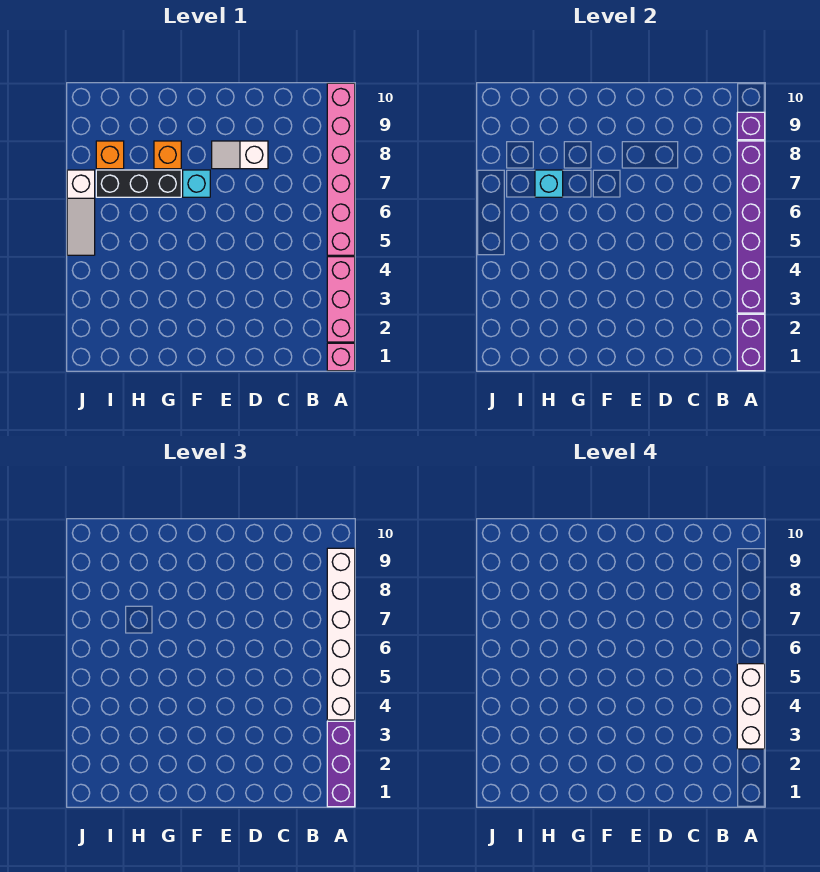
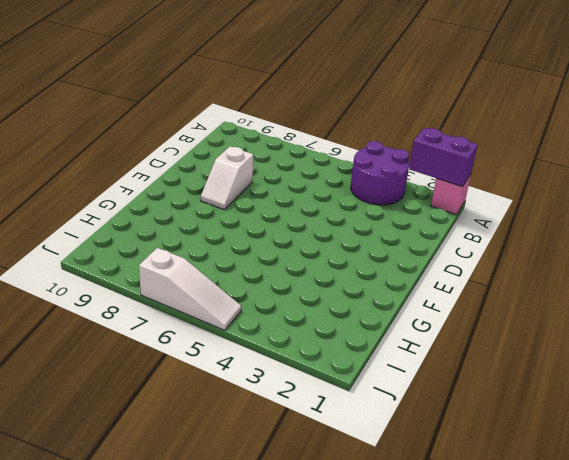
purple round brick A3:B4 level 1 -> pink brick A2:A4 level 1
none -> pink brick A5:A10 level 1
none -> cyan brick F7 level 1
none -> black brick G7:I7 level 1

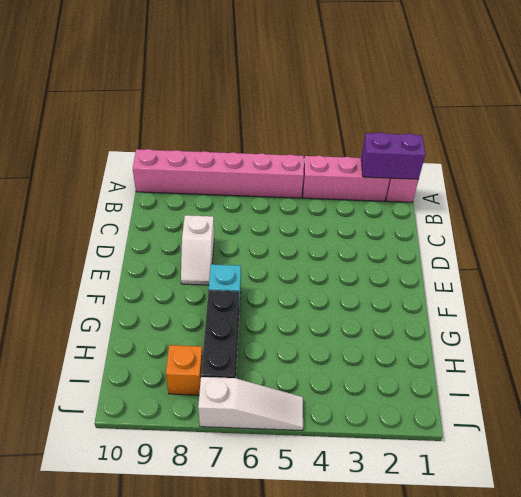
none -> orange brick G8 level 1
none -> purple brick A3:A8 level 2
none -> purple brick A9 level 2

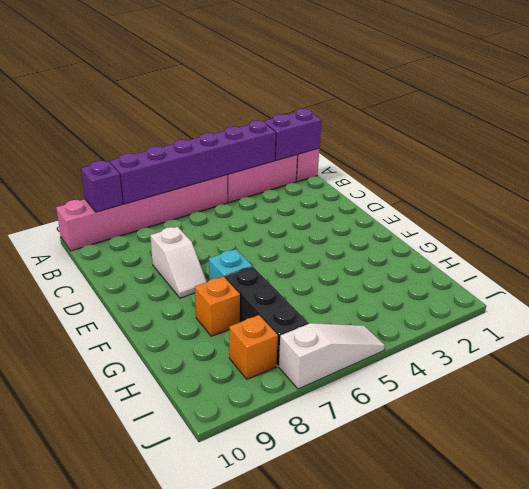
none -> cyan brick H7 level 2
none -> purple brick A1:A3 level 3
none -> white brick A4:A9 level 3

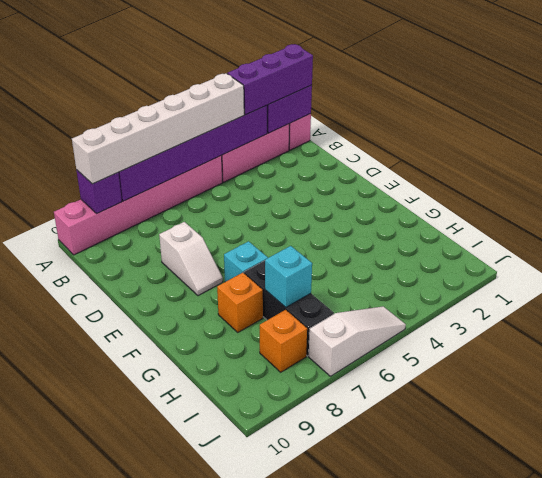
none -> white brick A3:A5 level 4

